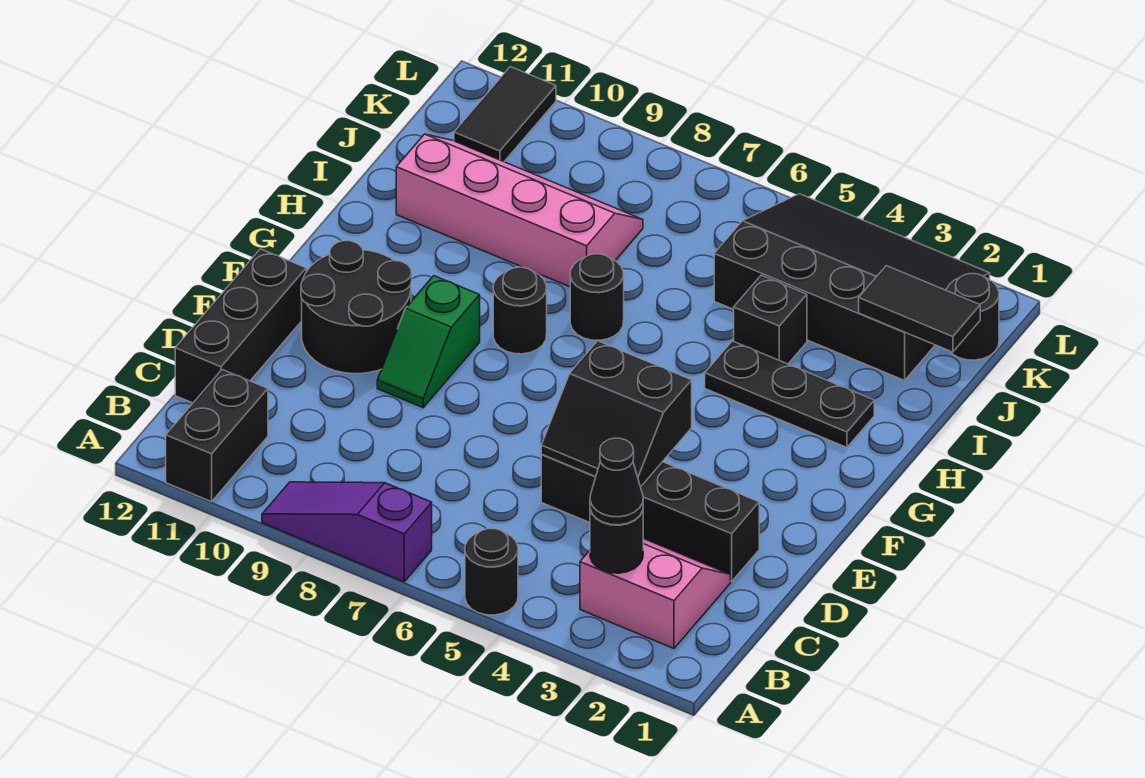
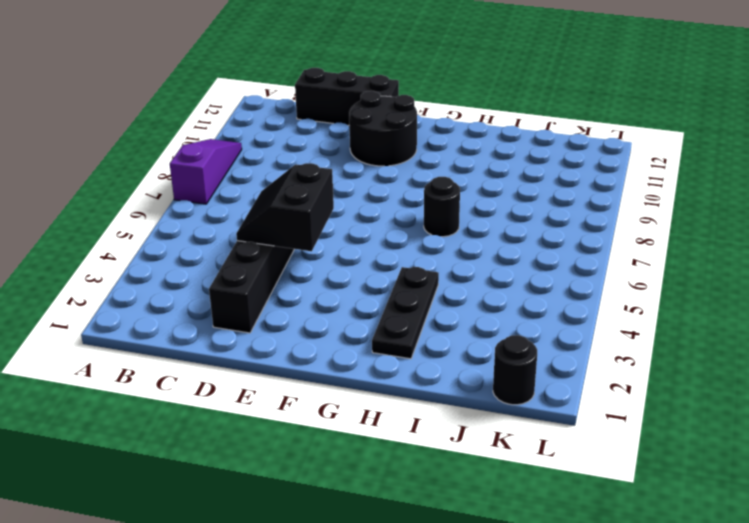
none -> black round brick A5 level 1
none -> black brick A11:B11 level 1
none -> pink slope B2:C3 level 1 top B

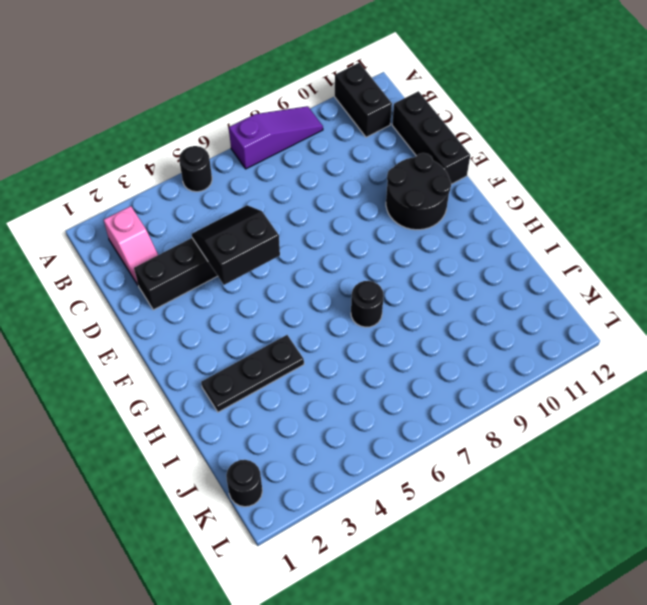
pink slope B2:C2 level 1 top B -> pink slope B2:C3 level 1 top B
none -> green slope E9:F9 level 1 top F
none -> black round brick G8 level 1
none -> black brick I4 level 1

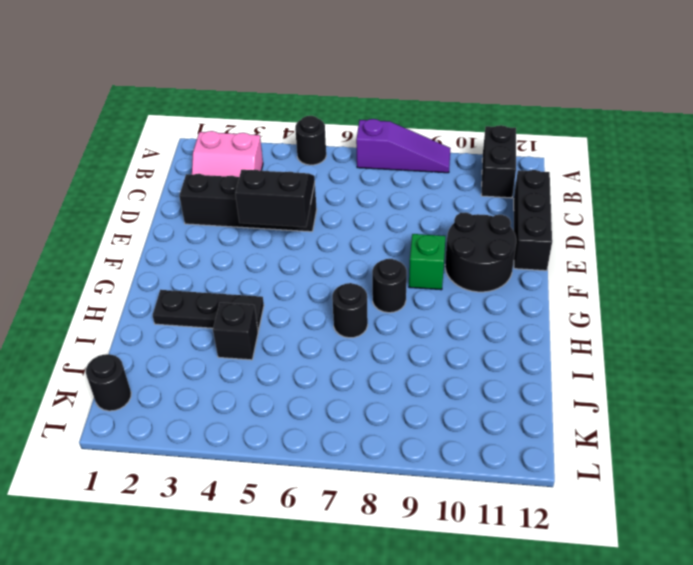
none -> pink slope I8:J11 level 1 top I
none -> black slope J2:L5 level 1 top J
none -> black tile K11:L11 level 1

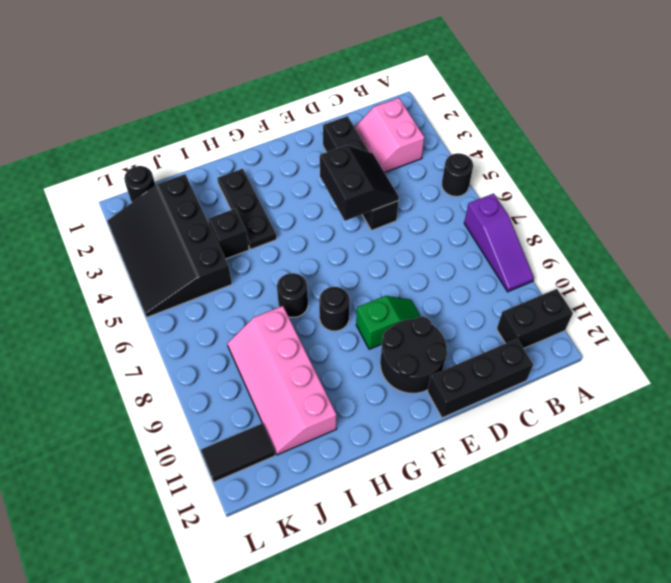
none -> black round brick B3 level 2
none -> black tile J1:J2 level 2
none -> black cone B3 level 3

